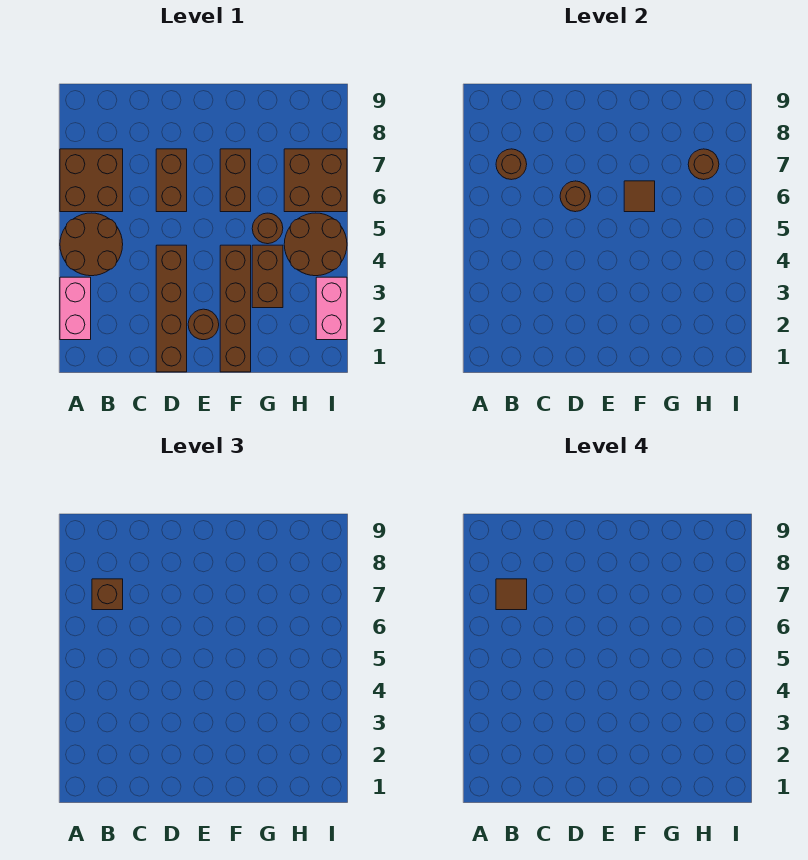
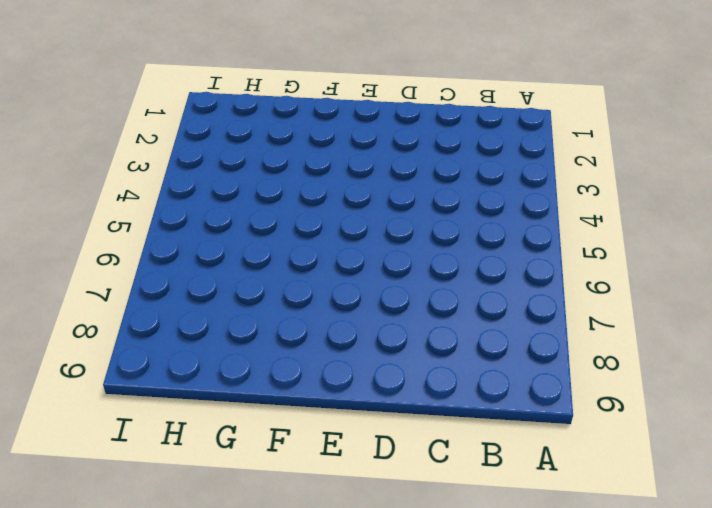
none -> pink brick A2:A3 level 1
none -> brown round brick A4:B5 level 1
none -> brown brick A6:B7 level 1

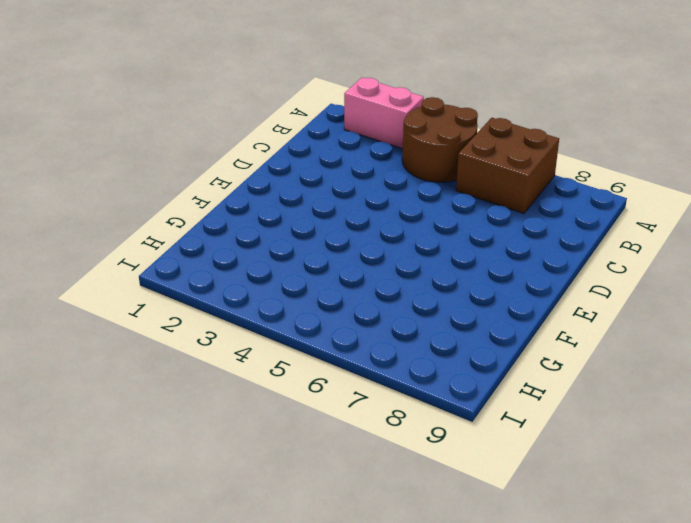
none -> brown brick D1:D4 level 1
none -> brown brick D6:D7 level 1
none -> brown round brick E2 level 1

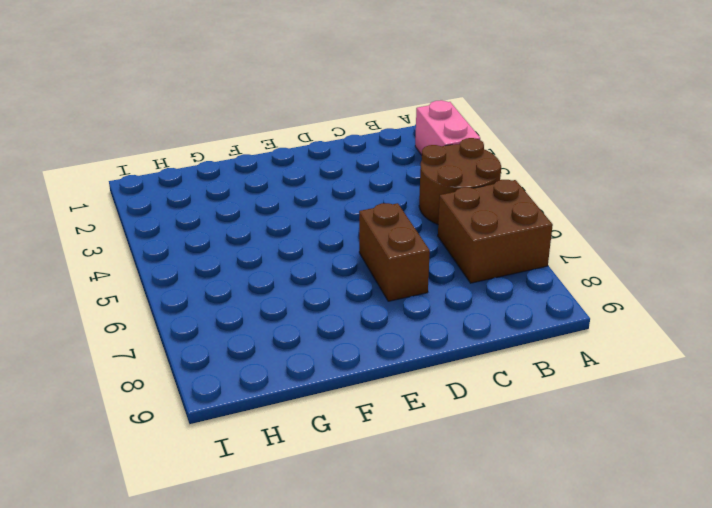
none -> brown brick D1:D4 level 1
none -> brown round brick E2 level 1
none -> brown brick F1:F4 level 1

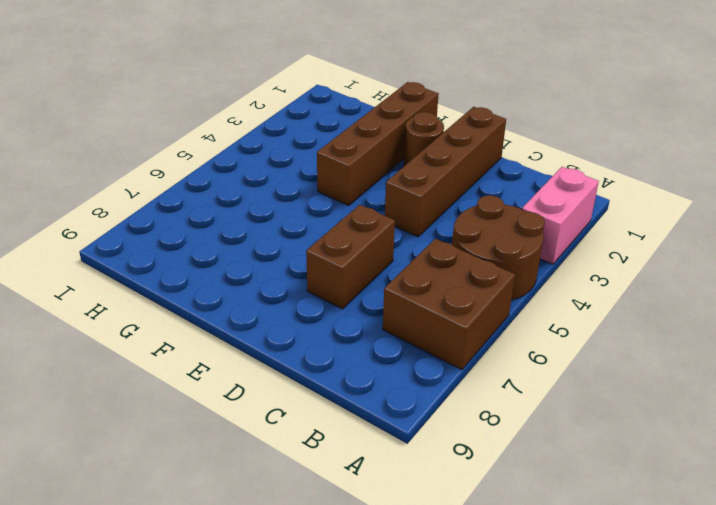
none -> brown brick F6:F7 level 1
none -> brown brick G3:G4 level 1
none -> brown round brick G5 level 1

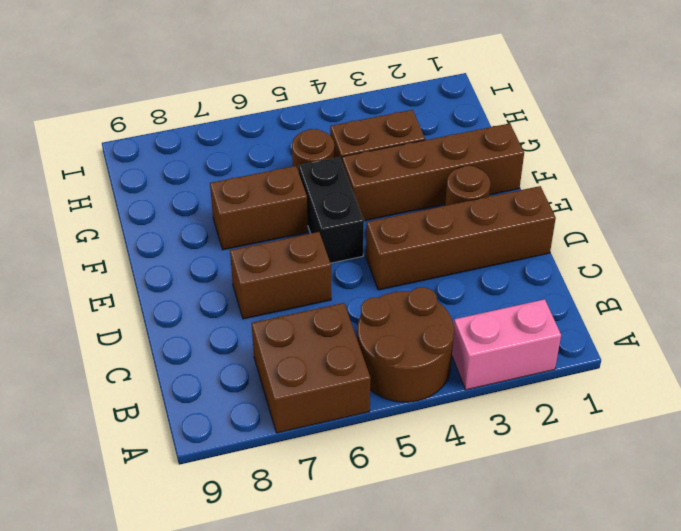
black brick E5:F5 level 1 -> none
none -> brown round brick H4:I5 level 1
none -> brown brick H6:I7 level 1
none -> pink brick I2:I3 level 1

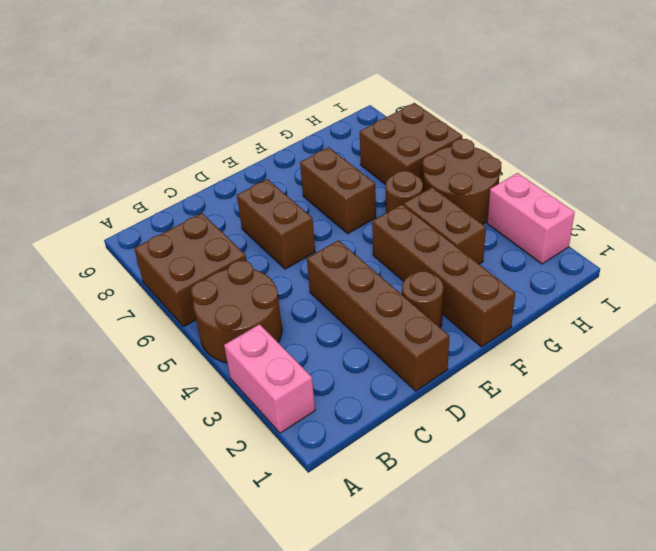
none -> brown round brick B7 level 2
none -> brown round brick D6 level 2
none -> brown tile F6 level 2

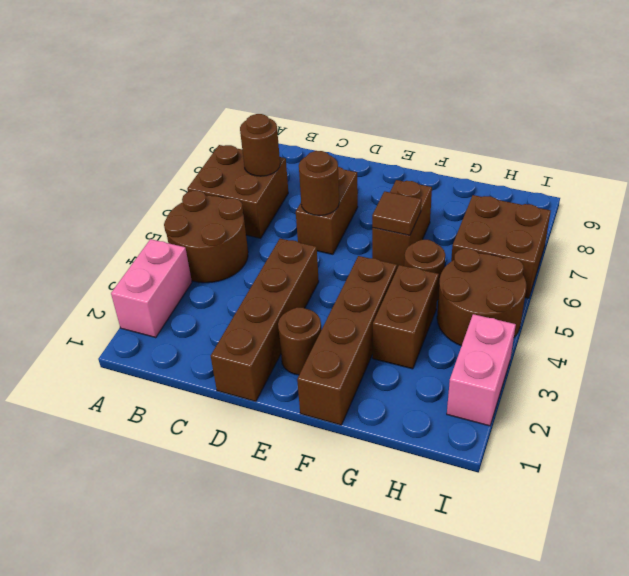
none -> brown round brick H7 level 2
none -> brown brick B7 level 3
none -> brown tile B7 level 4

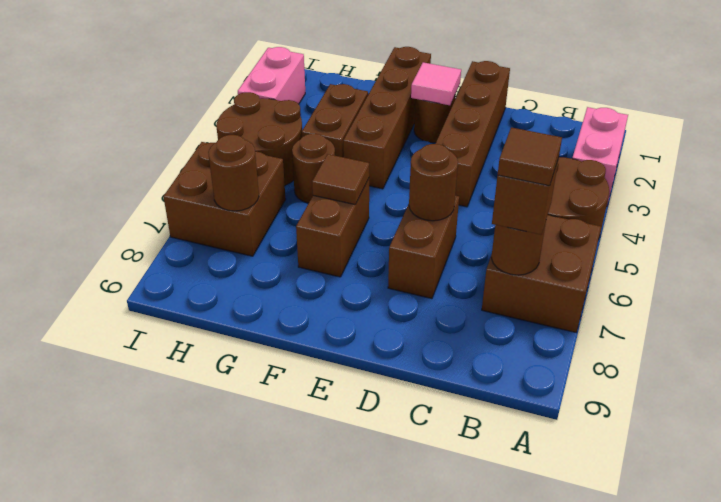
pink tile E2 level 2 -> none

